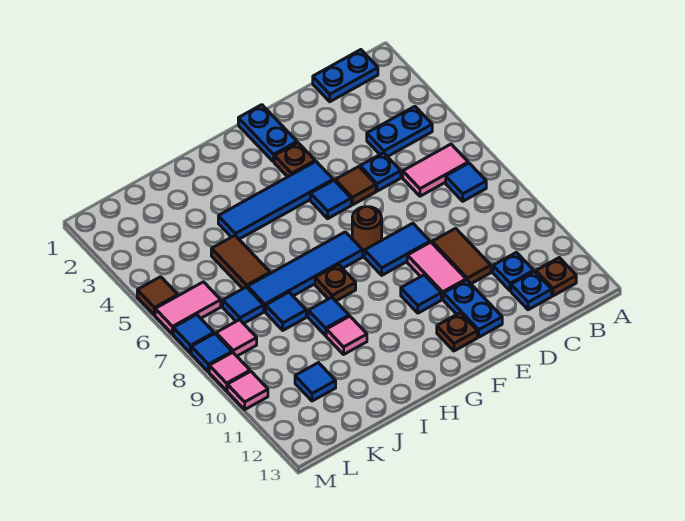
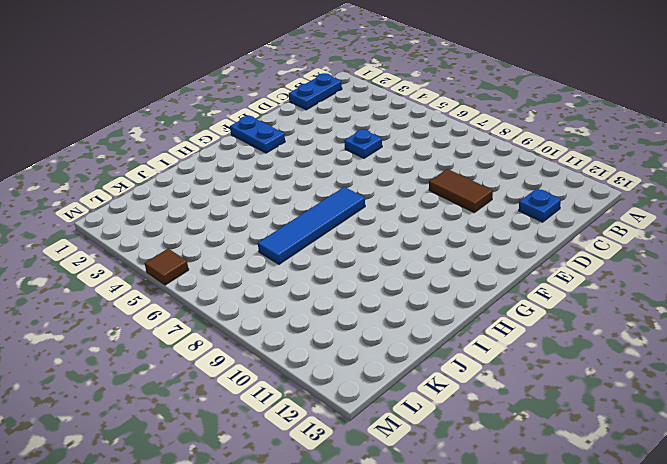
none -> blue plate B4:C4 level 1
none -> pink tile B6:C6 level 1
none -> blue tile B7 level 1
none -> brown plate B12 level 1

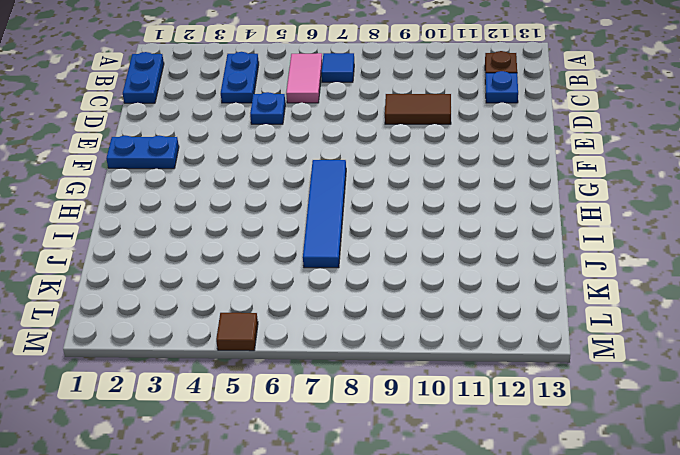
none -> blue plate C11 level 1
none -> brown tile E5 level 1
none -> blue tile E8:F8 level 1
none -> pink tile E9:E10 level 1

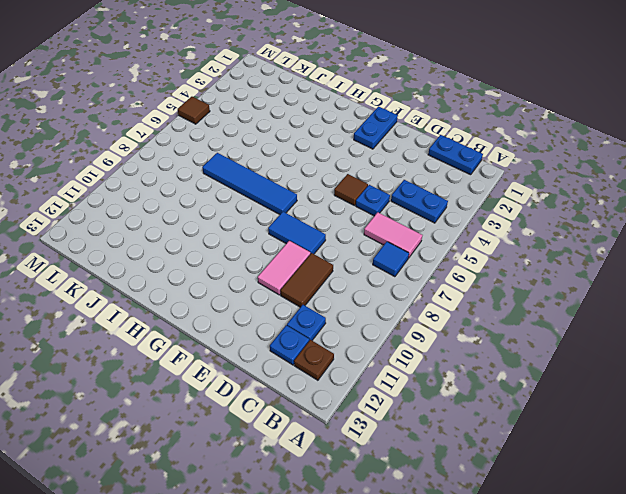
none -> blue plate E11:E12 level 1
none -> brown plate F3 level 1
none -> blue tile F4:I4 level 1
none -> blue tile F5 level 1

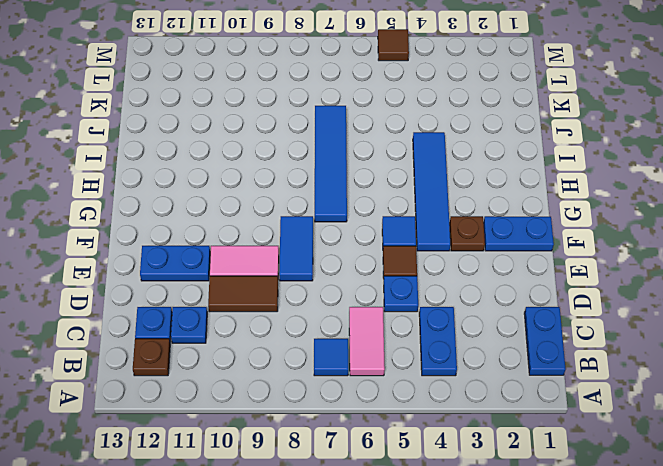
none -> brown round brick F7 level 1
none -> blue tile F10 level 1
none -> brown plate F12 level 1
none -> brown plate H8 level 1

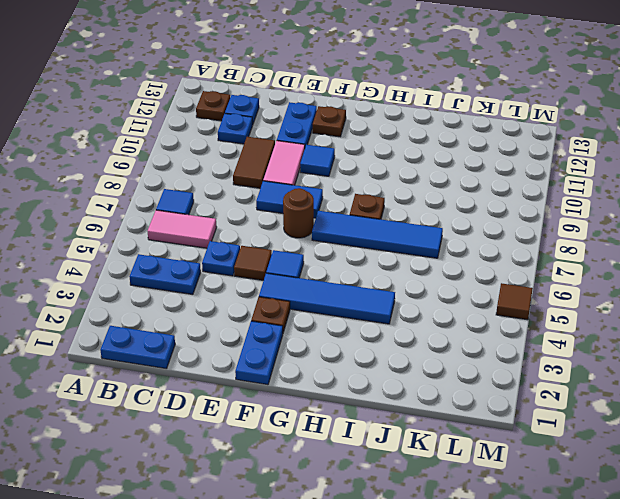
none -> blue tile I9 level 1
none -> pink tile I10 level 1
none -> brown tile J5:J6 level 1
none -> blue tile J8 level 1

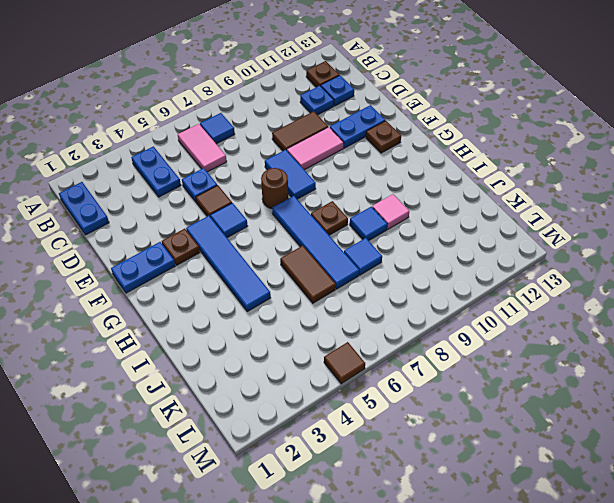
brown tile I6:J6 level 1 -> brown tile J5:J6 level 1
none -> blue tile F10 level 1
none -> blue tile K7 level 1
none -> blue tile K11 level 1
none -> pink tile L6:M6 level 1

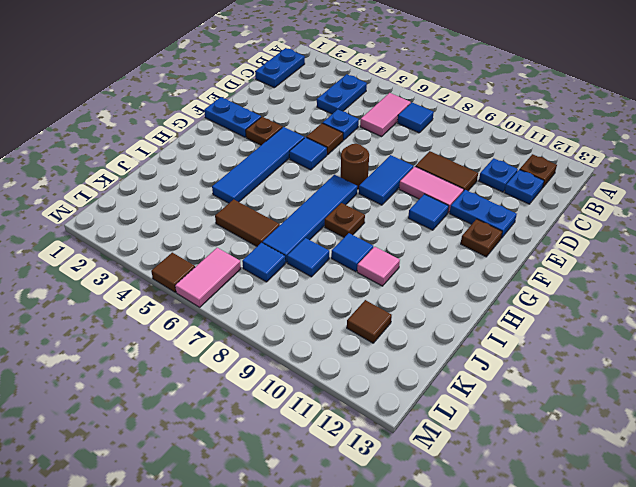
brown tile K11 level 1 -> blue tile K11 level 1
none -> pink tile L8 level 1
none -> blue tile M7 level 1
none -> blue tile M8 level 1
none -> pink tile M9 level 1

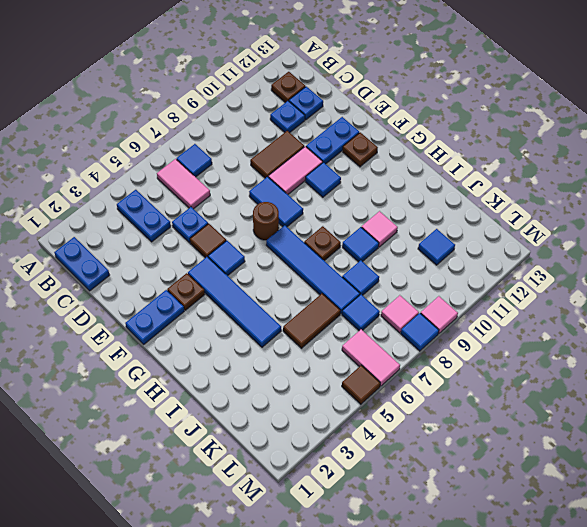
none -> blue tile M7 level 1
none -> pink tile M10 level 1

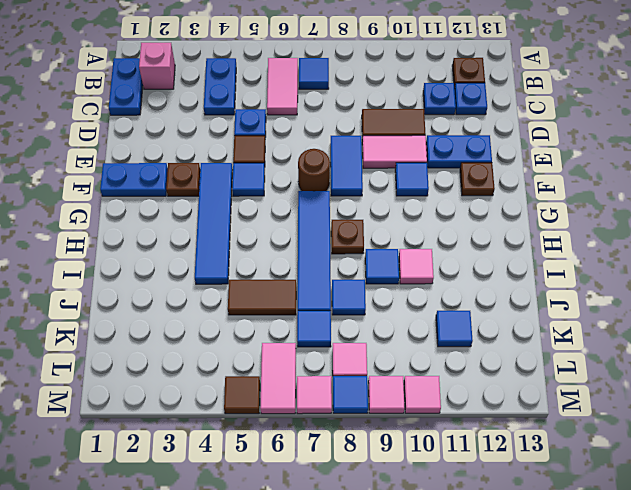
pink brick B2 level 1 -> none
pink tile M7 level 1 -> blue tile M7 level 1

